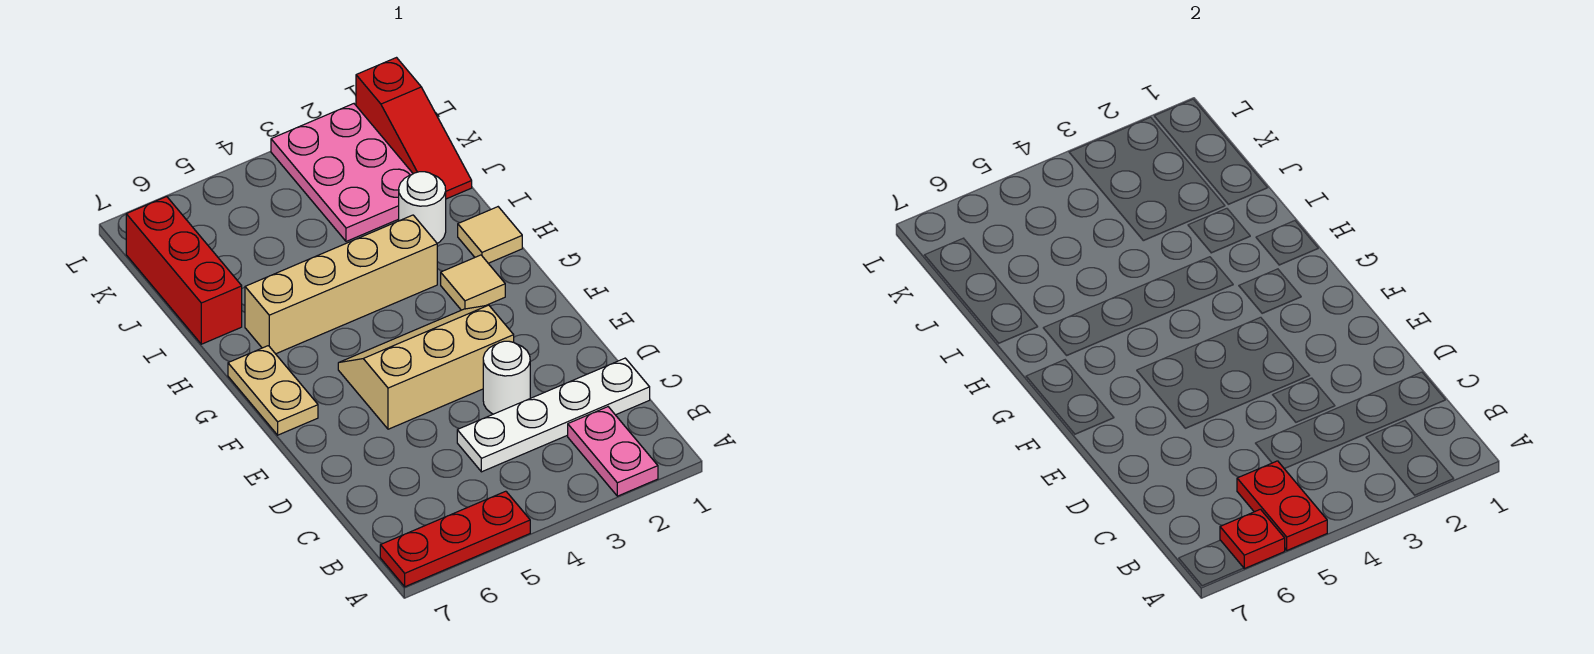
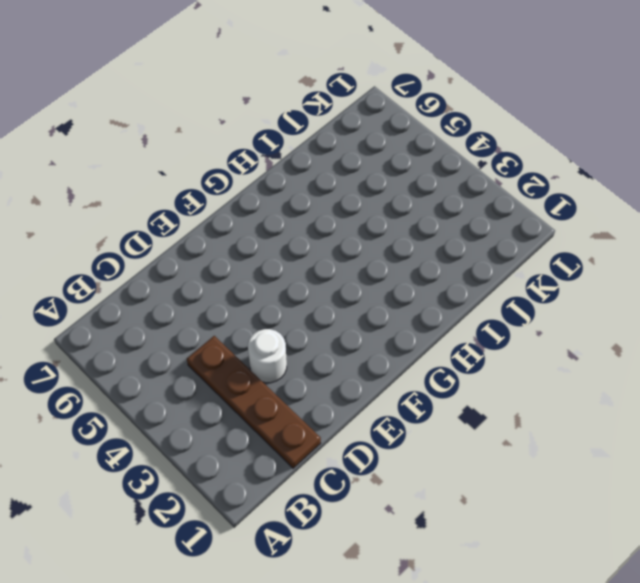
brown plate C1:C4 level 1 -> white plate C1:C4 level 1
none -> pink plate A2:B2 level 1
none -> red plate A5:A7 level 1
none -> tan slope E3:F5 level 1 top E

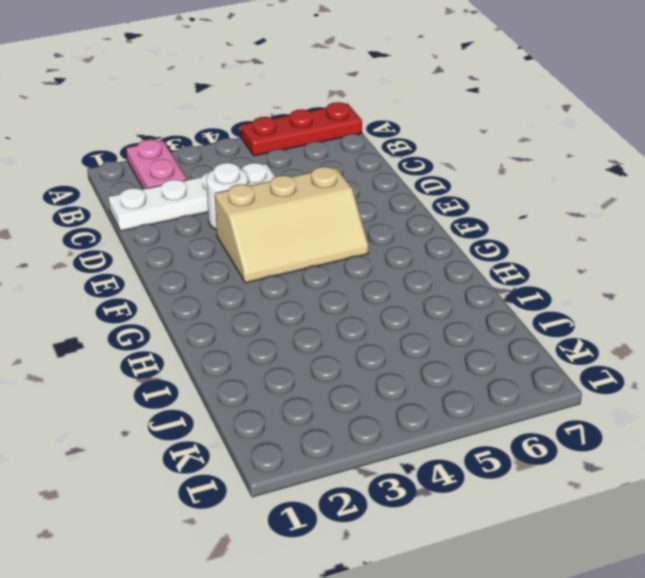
none -> tan plate F7:G7 level 1
none -> tan tile G2 level 1
none -> tan tile H1 level 1

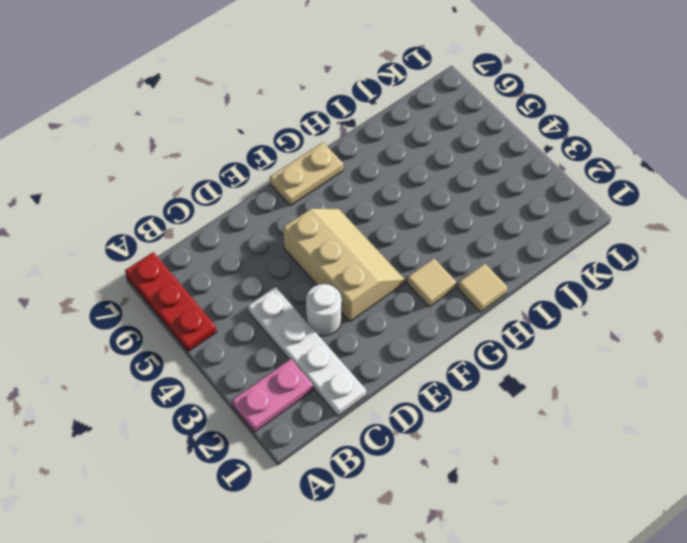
none -> tan brick H3:H6 level 1
none -> white round brick I2 level 1
none -> red brick I7:K7 level 1

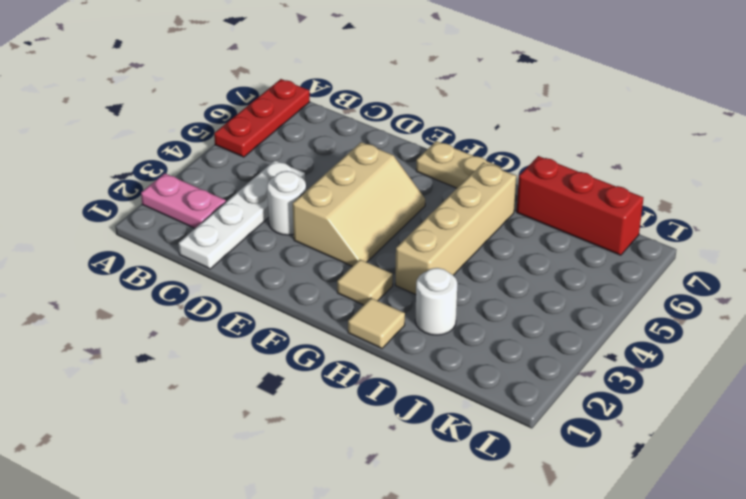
none -> red slope J1:L1 level 1 top L
none -> pink plate J2:L3 level 1
none -> red plate A5:B5 level 2

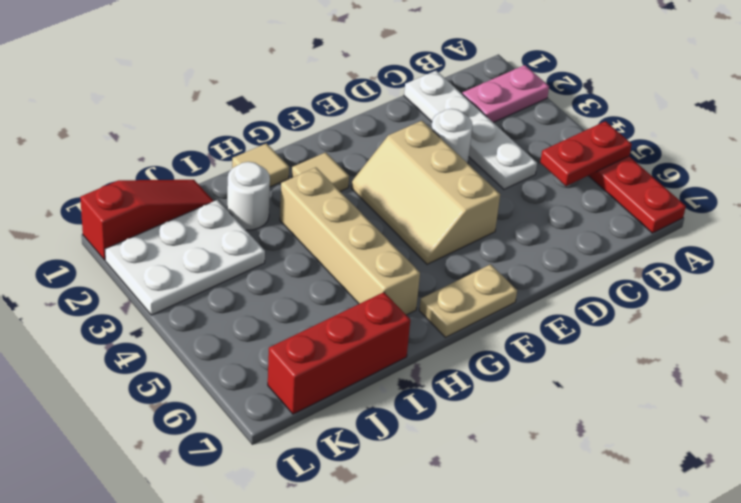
white plate J2:L3 level 1 -> pink plate J2:L3 level 1
none -> red plate A6 level 2

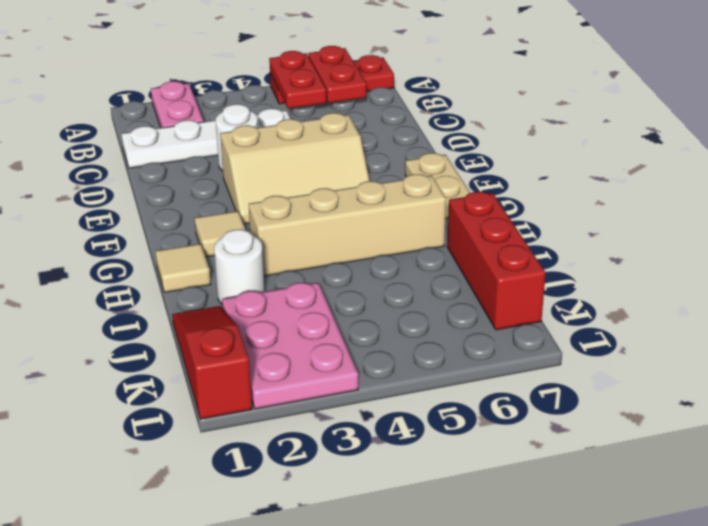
red plate A6:B6 level 2 -> red plate A6 level 2

